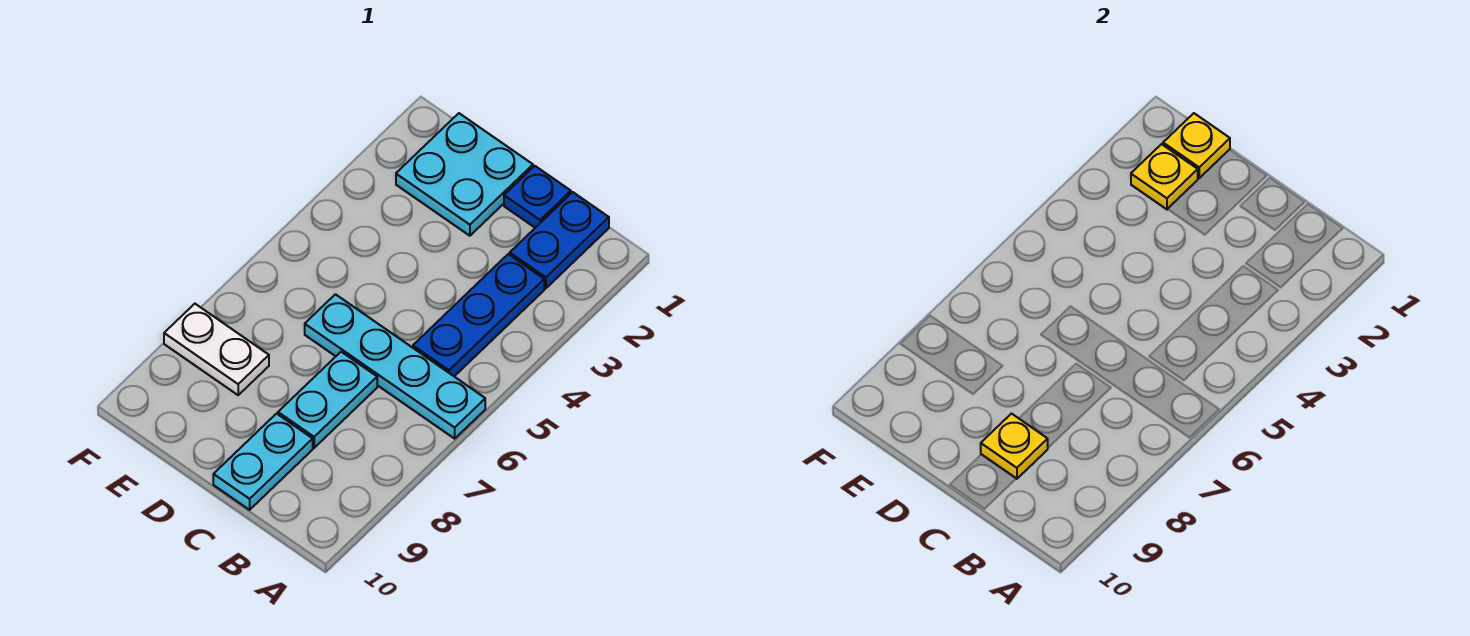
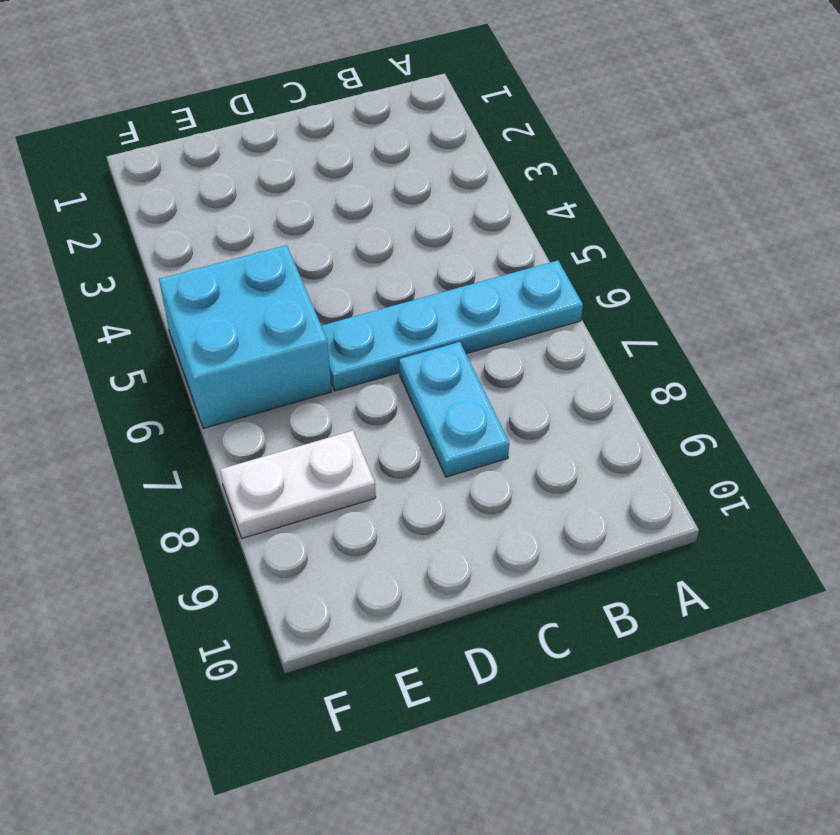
cyan brick E5:F6 level 1 -> none
none -> blue plate B1:B2 level 1
none -> blue plate B3:B5 level 1

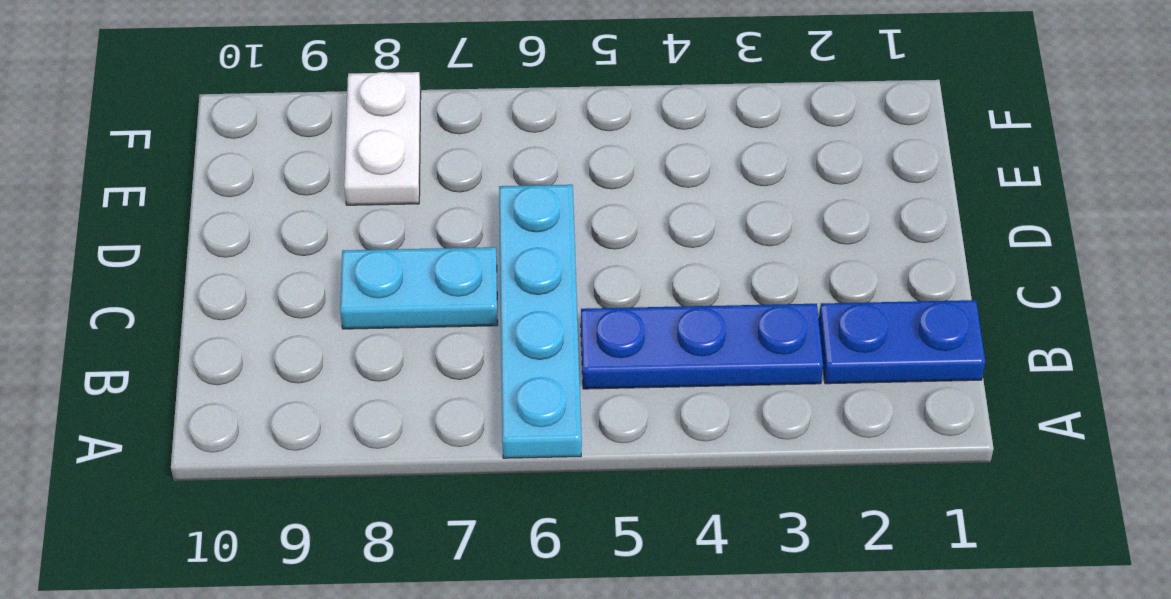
none -> blue plate C1 level 1
none -> cyan plate C9:C10 level 1

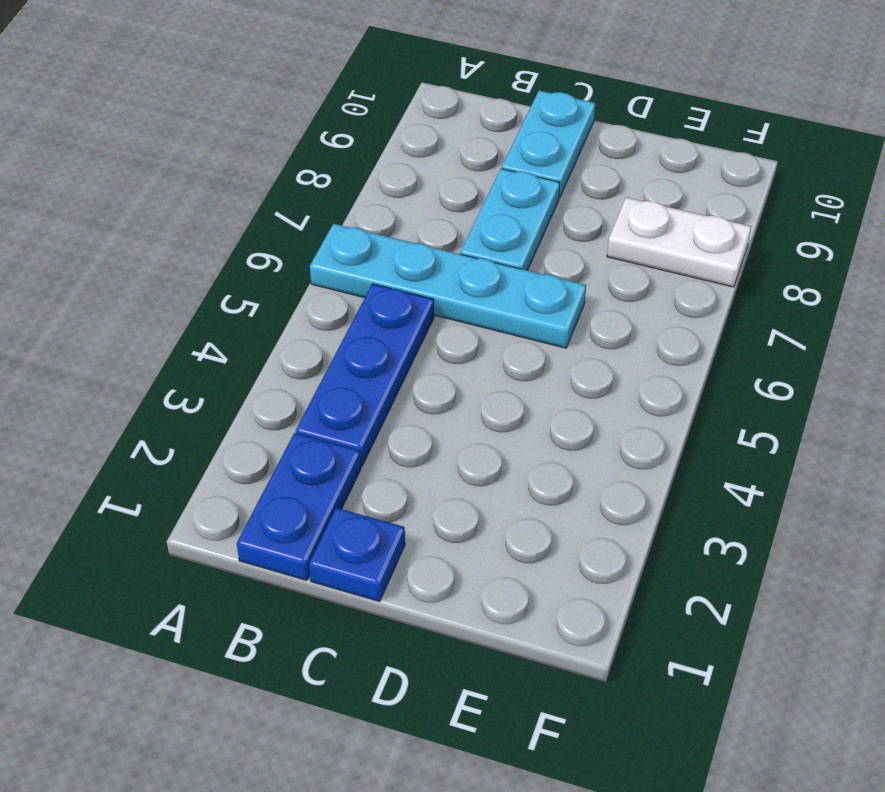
none -> cyan plate D1:E2 level 1
none -> yellow plate C9 level 2

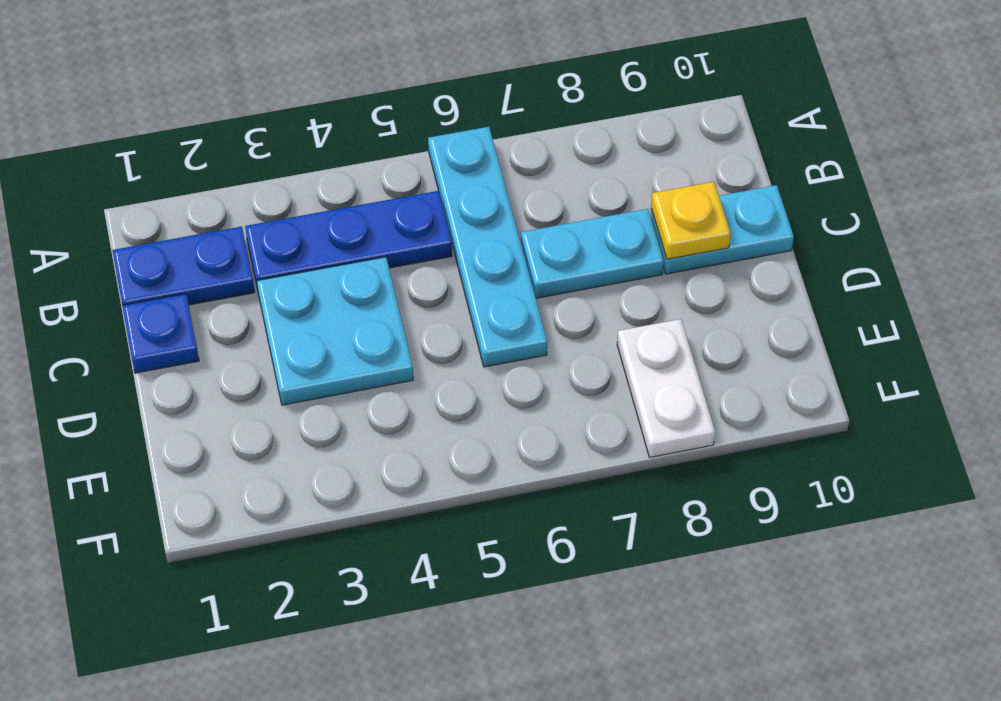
cyan plate C3:D4 level 1 -> cyan plate D1:E2 level 1
none -> yellow plate E1 level 2
none -> yellow plate E2 level 2

